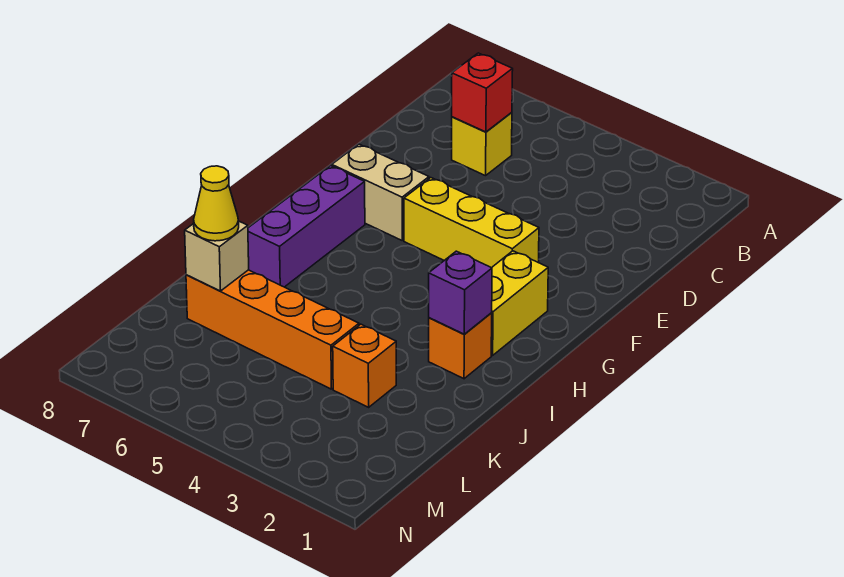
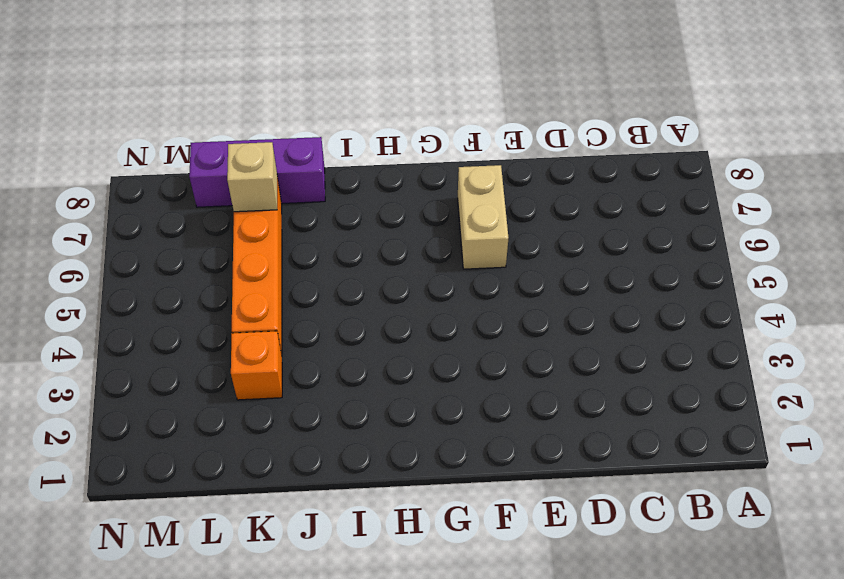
purple brick J8:L8 level 1 -> purple brick G7:I7 level 1
none -> yellow brick C6 level 1
none -> yellow brick F3:F5 level 1
none -> yellow brick G2:H2 level 1

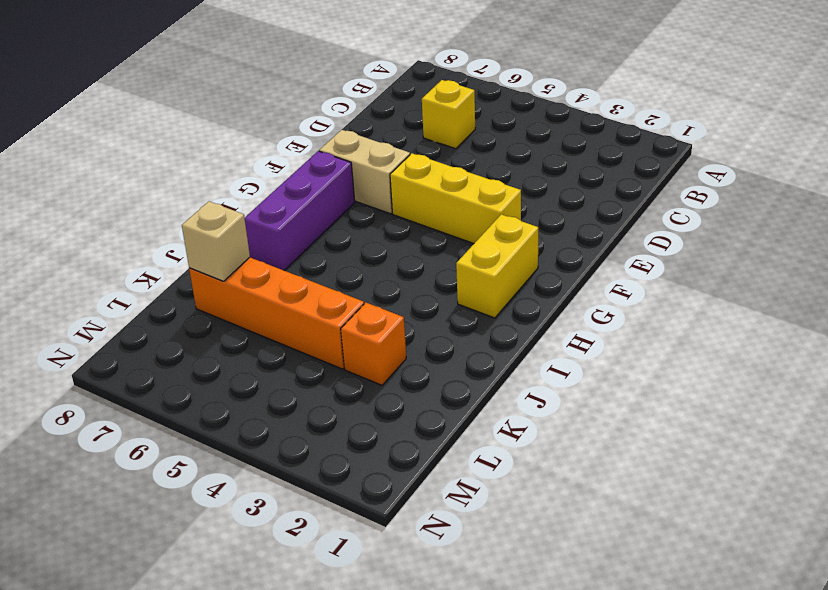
none -> orange brick I2 level 1
none -> red brick C6 level 2
none -> purple brick I2 level 2

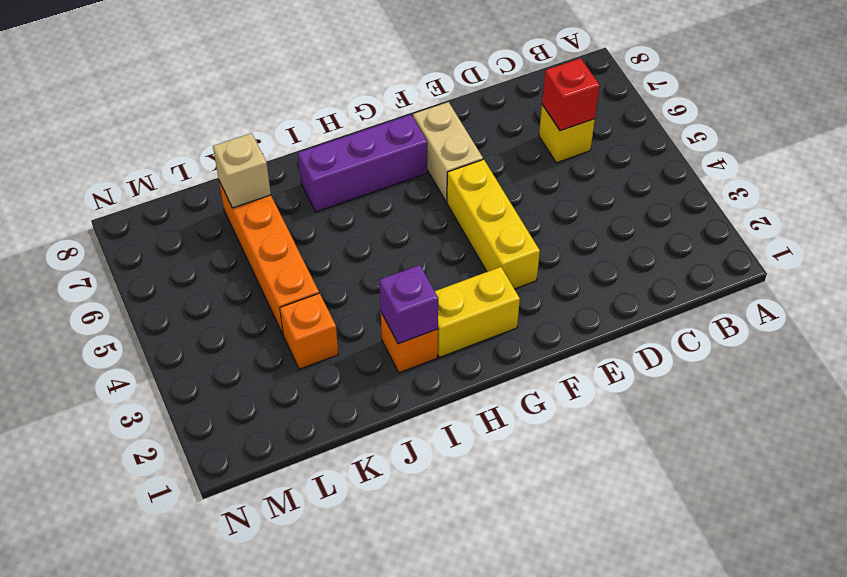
none -> yellow cone K7 level 3

